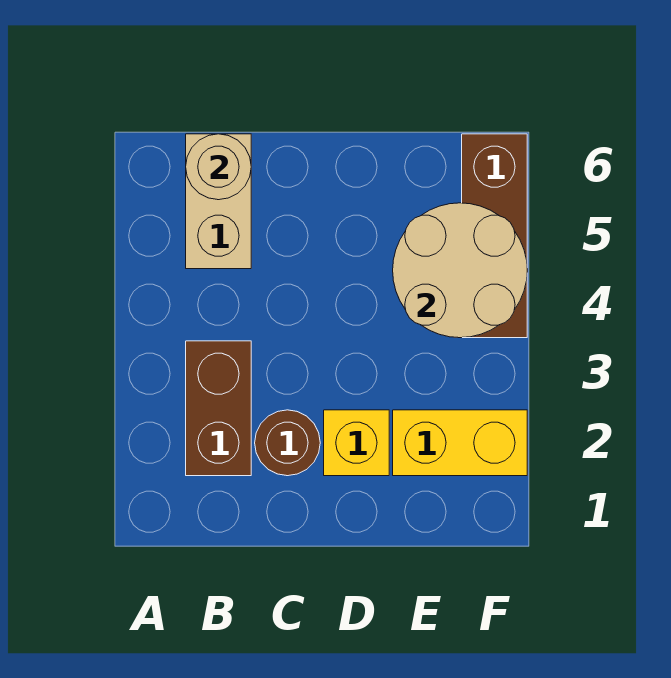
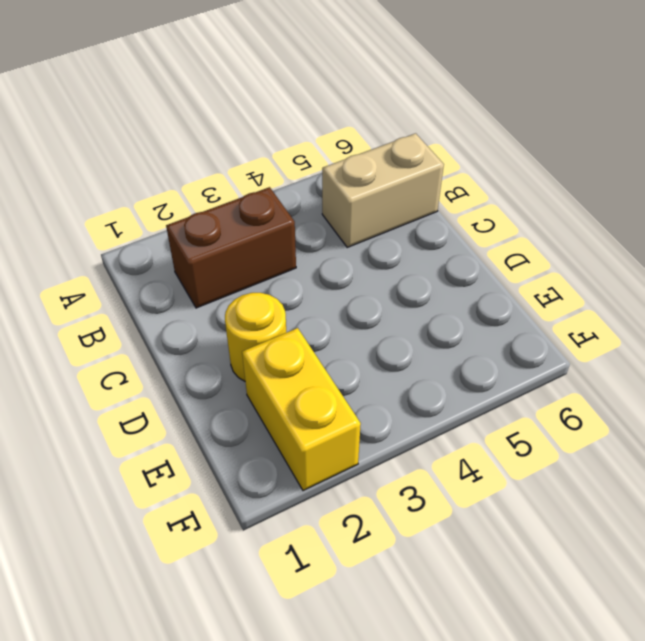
yellow round brick D2 level 1 -> yellow brick D2 level 1
none -> brown round brick C2 level 1
none -> brown brick F4:F6 level 1

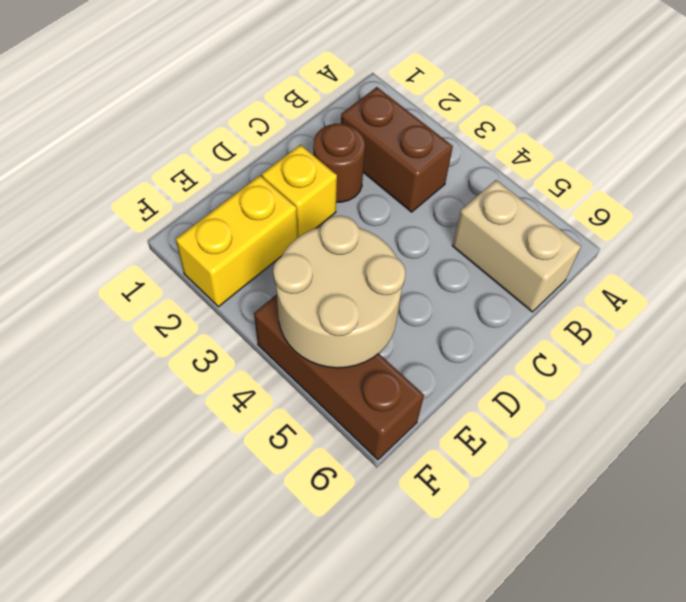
none -> tan round brick B6 level 2

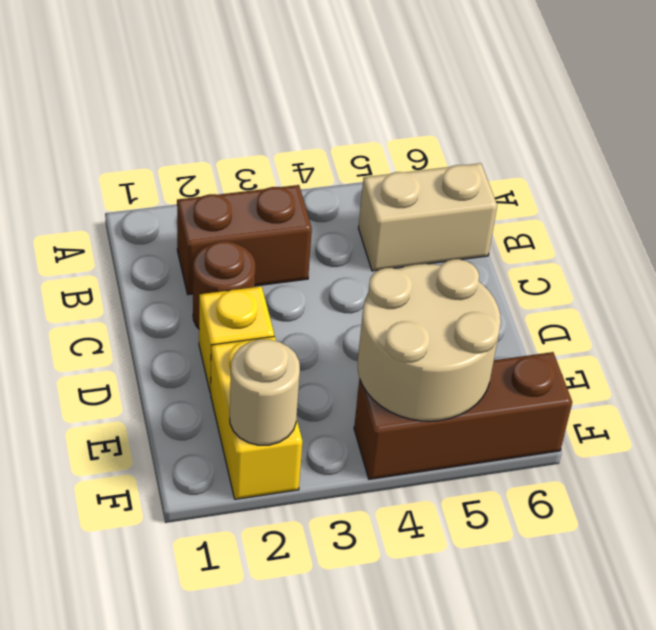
tan round brick F2 level 2 -> tan round brick B6 level 2

